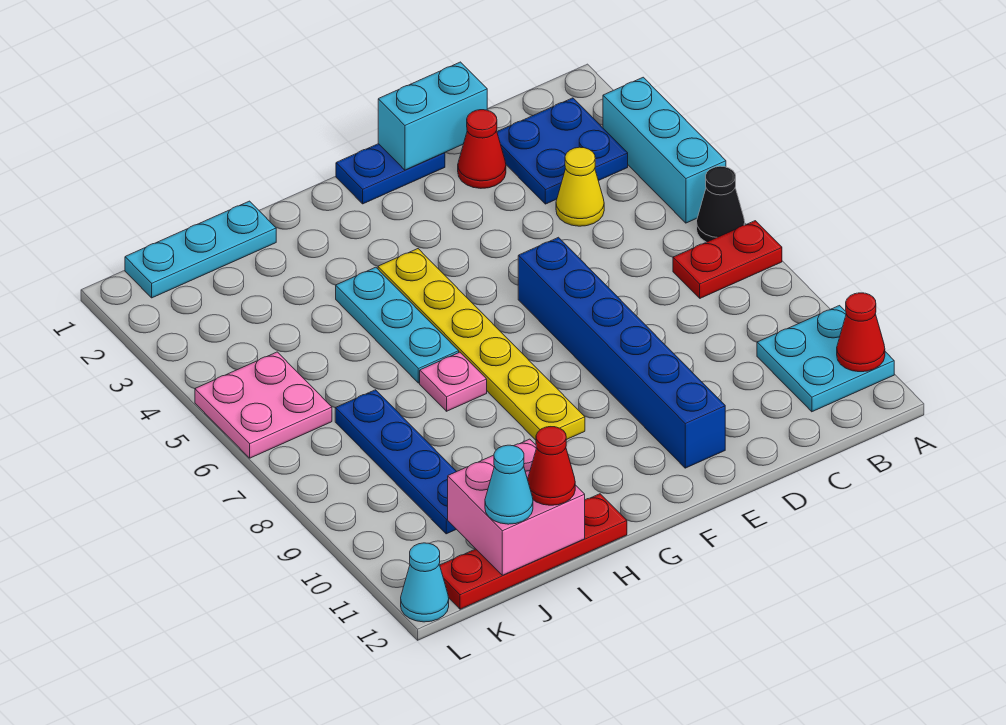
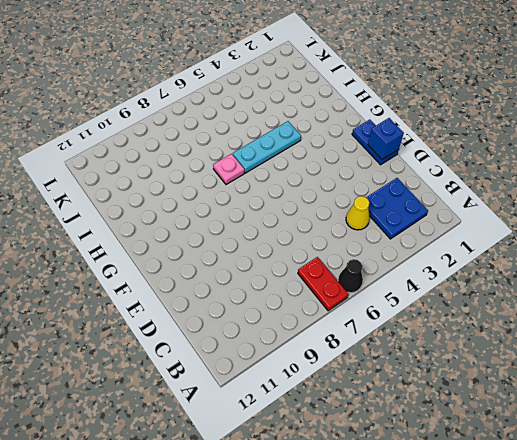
blue brick E1 level 2 -> cyan brick D1:E1 level 2
none -> cyan brick A3:A5 level 1
none -> cyan plate A10:B11 level 1
none -> red cone D2 level 1

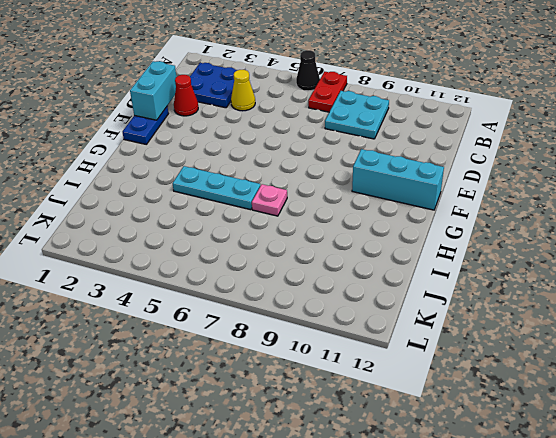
cyan plate B8:C9 level 1 -> cyan plate A10:B11 level 1
cyan brick F10:F12 level 1 -> cyan brick A3:A5 level 1
none -> blue brick E6:E11 level 1
none -> yellow plate G4:G9 level 1
none -> red plate H12:K12 level 1

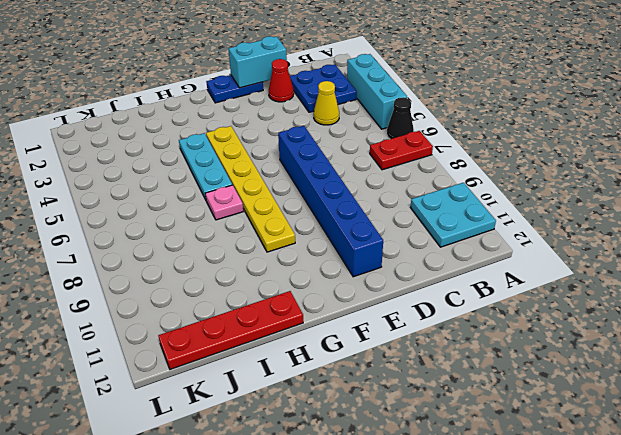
none -> cyan plate I1:K1 level 1
none -> blue plate J7:J10 level 1
none -> pink plate K5:L6 level 1

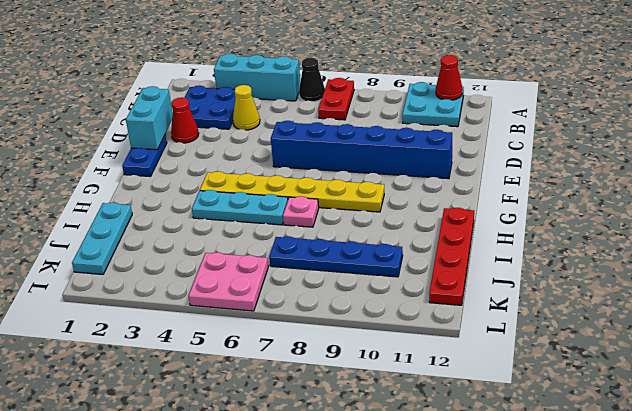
none -> cyan cone L12 level 1
none -> pink brick I11:J12 level 2
none -> red cone I12 level 3

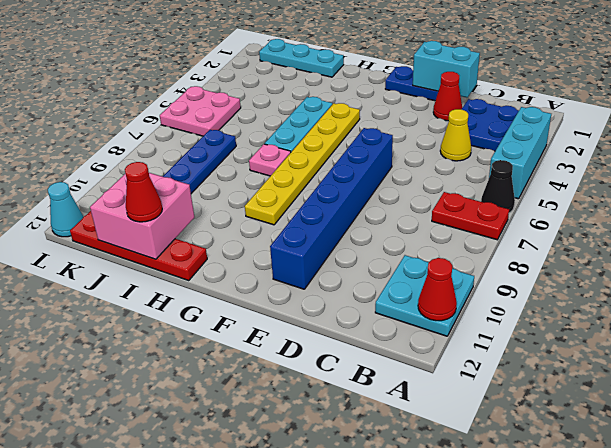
none -> cyan cone J12 level 3

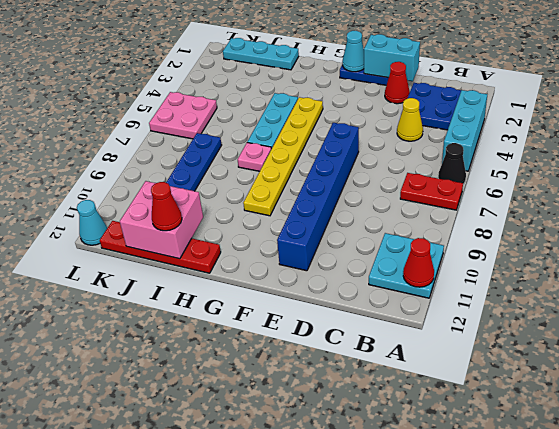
cyan cone F1 level 2 -> cyan cone J12 level 3

